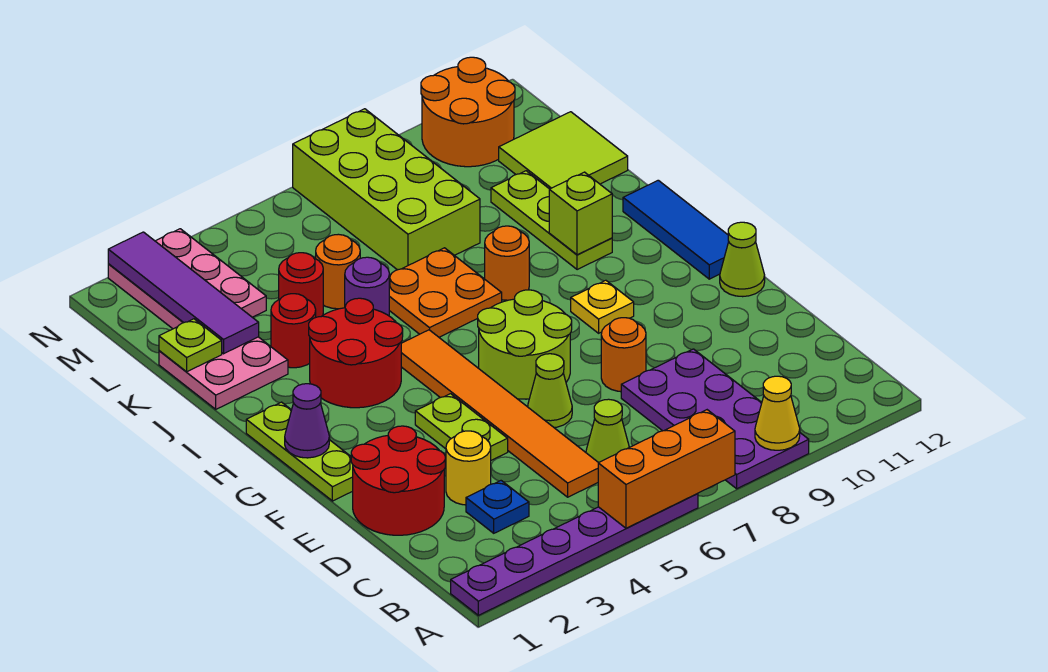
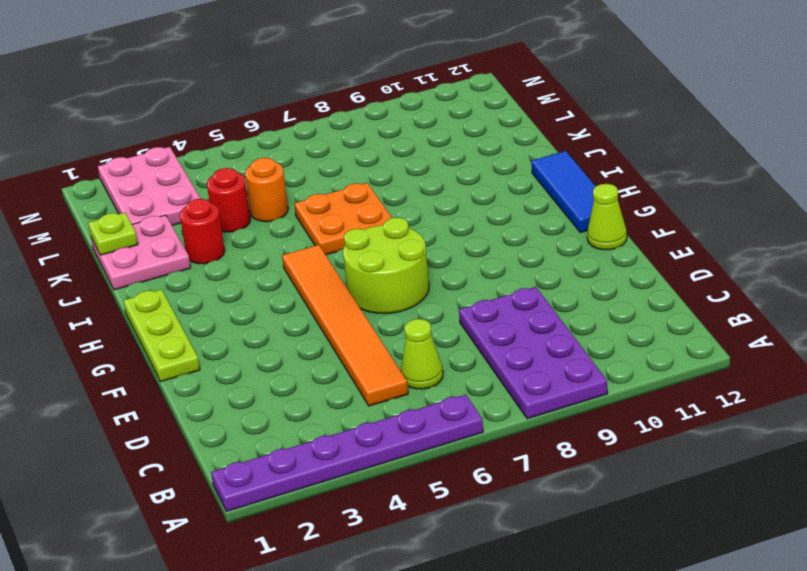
none -> blue plate C3 level 1
none -> red round brick D1:E2 level 1
none -> yellow round brick D3 level 1
none -> lime plate E4:F4 level 1

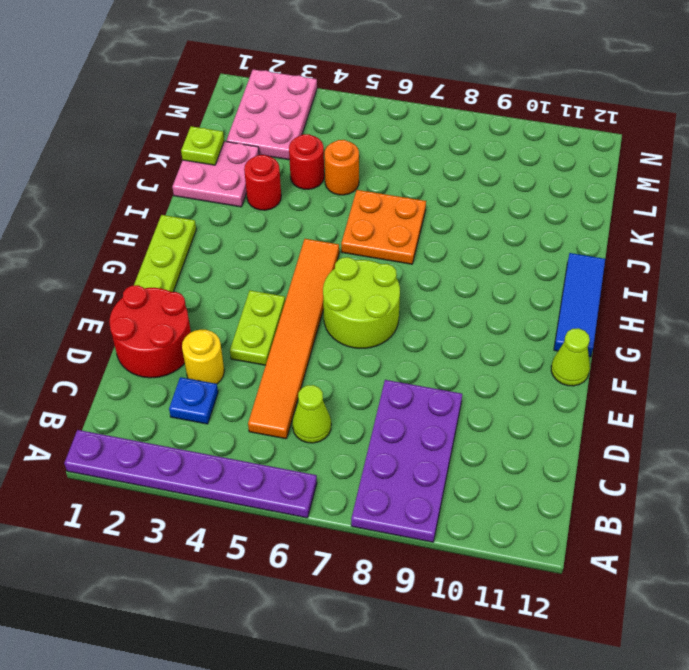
none -> lime cone E6 level 1
none -> orange round brick E8 level 1
none -> yellow plate G9 level 1
none -> red round brick H3:I4 level 1

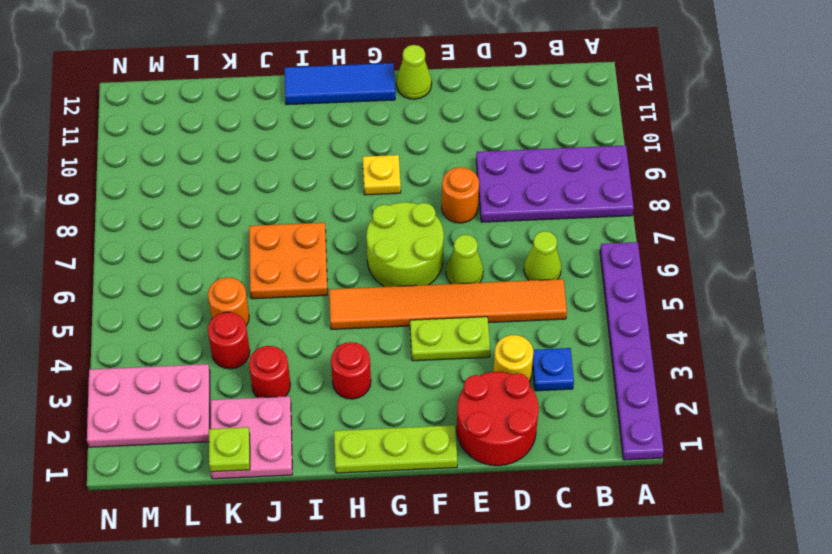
red round brick H3 level 1 -> red round brick H3:I4 level 1
none -> orange round brick I8 level 1
none -> lime plate I10:K10 level 1
none -> purple round brick J5 level 1
none -> lime brick K7:N8 level 1

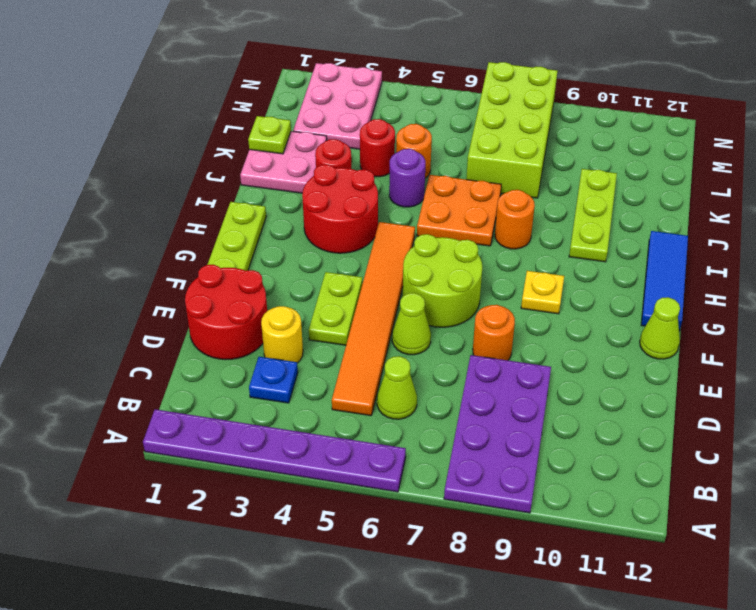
none -> lime tile K11:L12 level 1
none -> orange round brick M10:N11 level 1
none -> orange brick A5:A7 level 2
none -> yellow cone A9 level 2

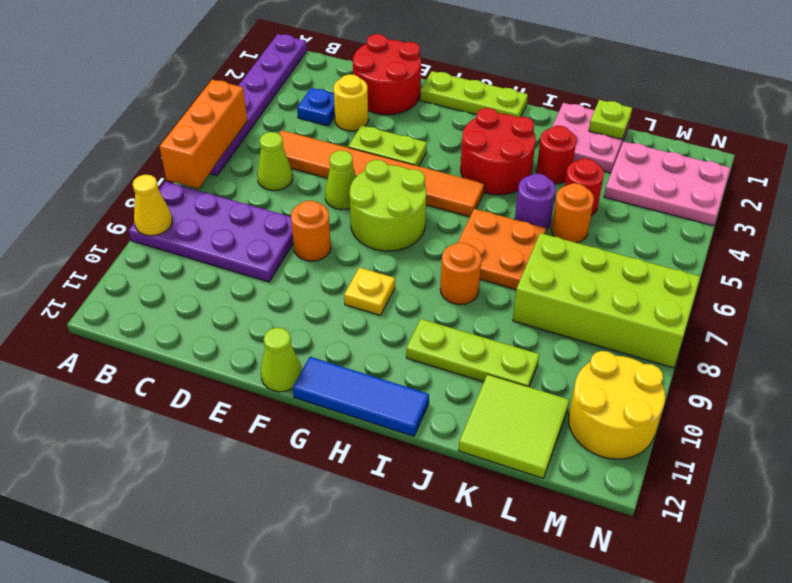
yellow round brick M10:N11 level 1 -> orange round brick M10:N11 level 1
none -> purple cone G1 level 2
none -> lime brick I10 level 2
none -> purple tile K2:N2 level 2

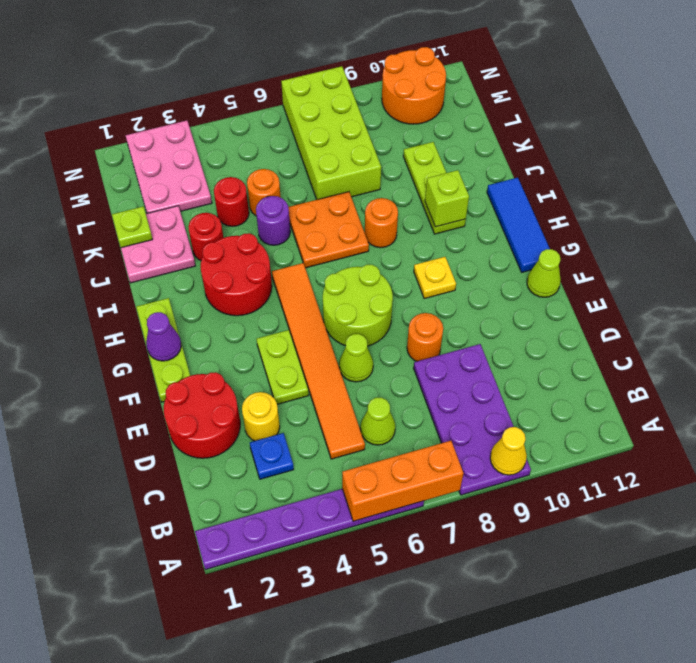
none -> lime tile K11:L12 level 1
none -> purple tile K2:N2 level 2

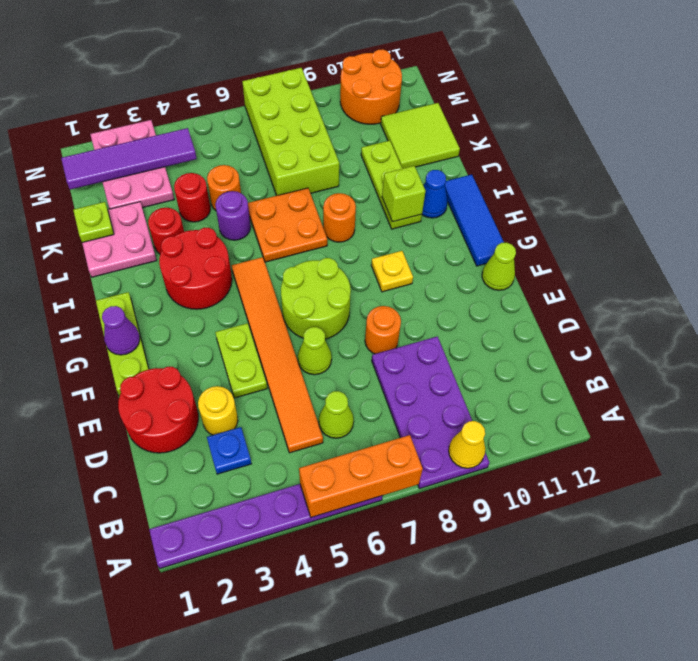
blue cone I11 level 1 -> none
purple tile M1:M4 level 2 -> purple tile K2:N2 level 2

